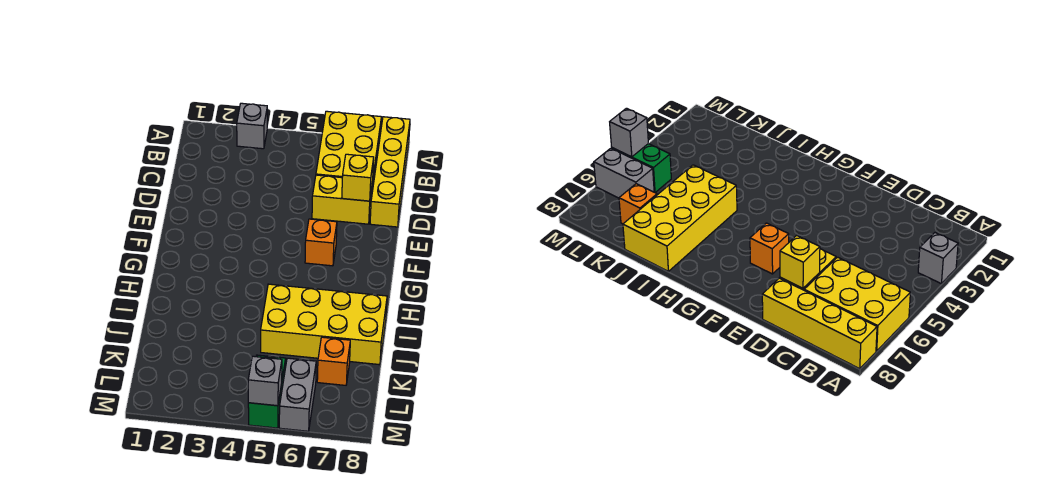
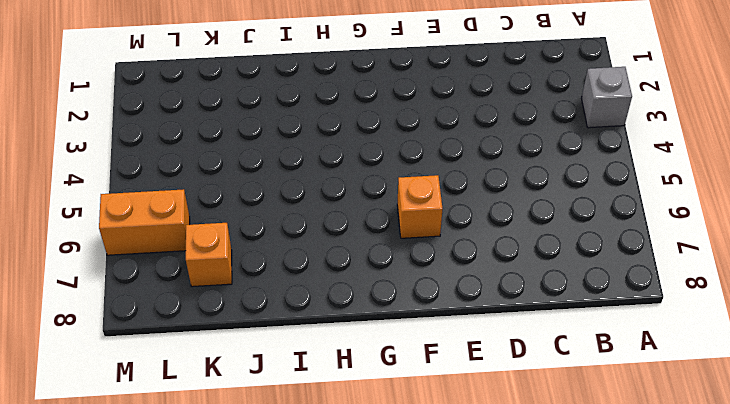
orange brick L6:M6 level 1 -> grey brick L6:M6 level 1
none -> yellow brick A6:C7 level 1
none -> yellow brick A8:D8 level 1

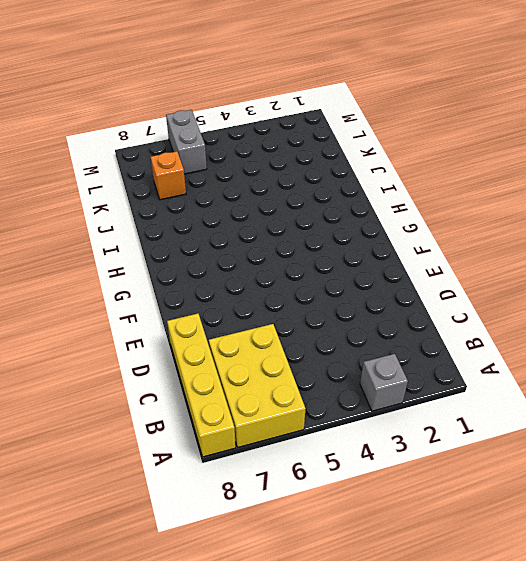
none -> yellow brick D6:D7 level 1
none -> orange brick F6 level 1

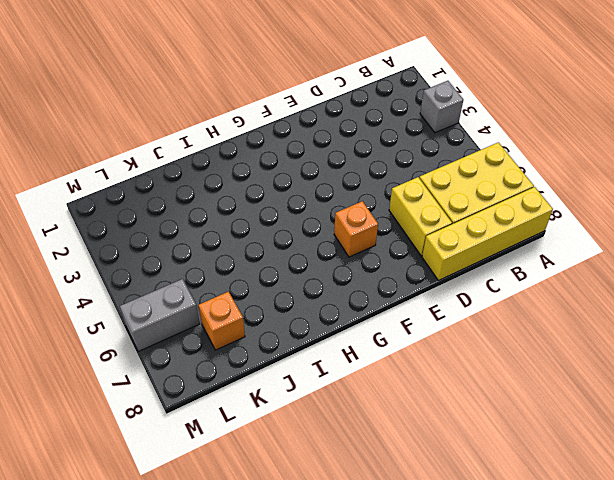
none -> yellow brick I5:J8 level 1
none -> green brick L5:M5 level 1

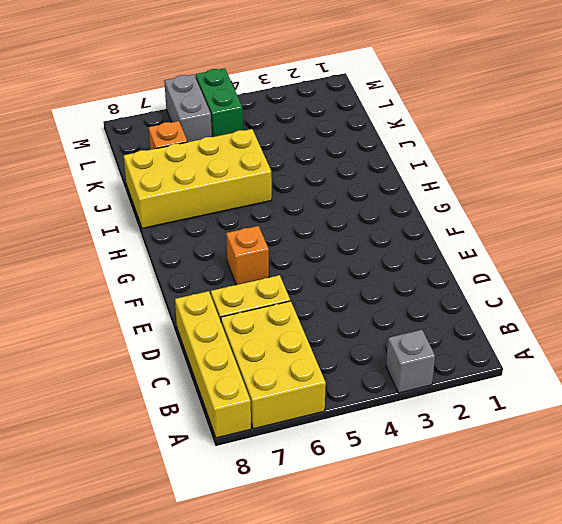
none -> yellow brick D7 level 2
none -> grey brick M5 level 2

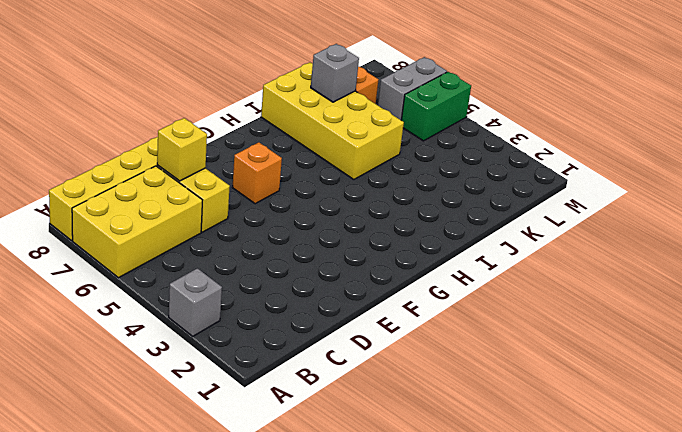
grey brick J7 level 2 -> grey brick M5 level 2

